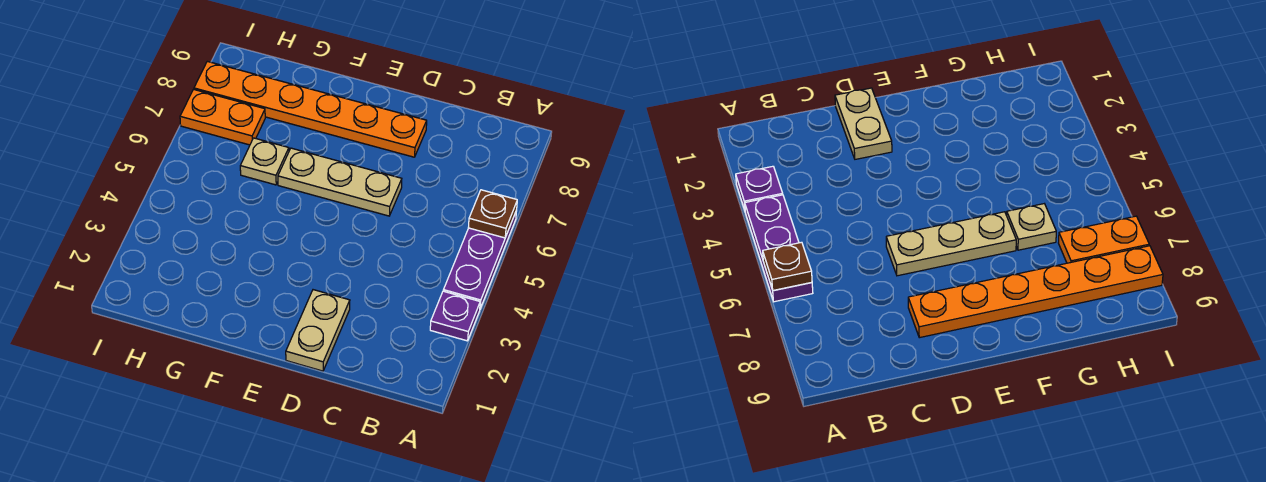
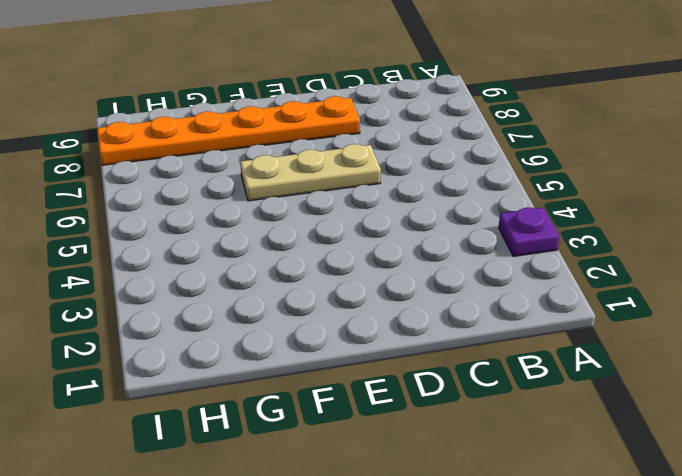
none -> purple plate A4:A6 level 1
none -> tan plate D1:D2 level 1

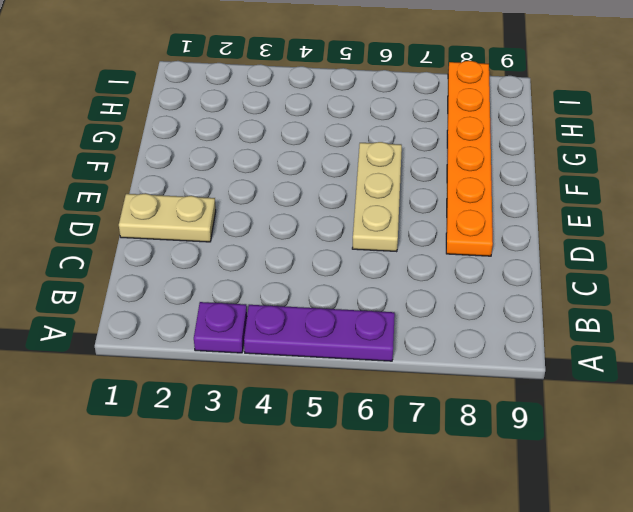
none -> tan plate G6 level 1
none -> orange plate H7:I7 level 1

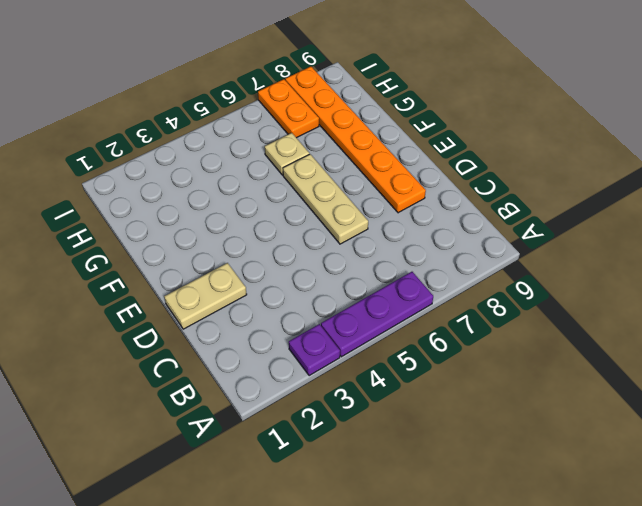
none -> brown plate A6 level 2

